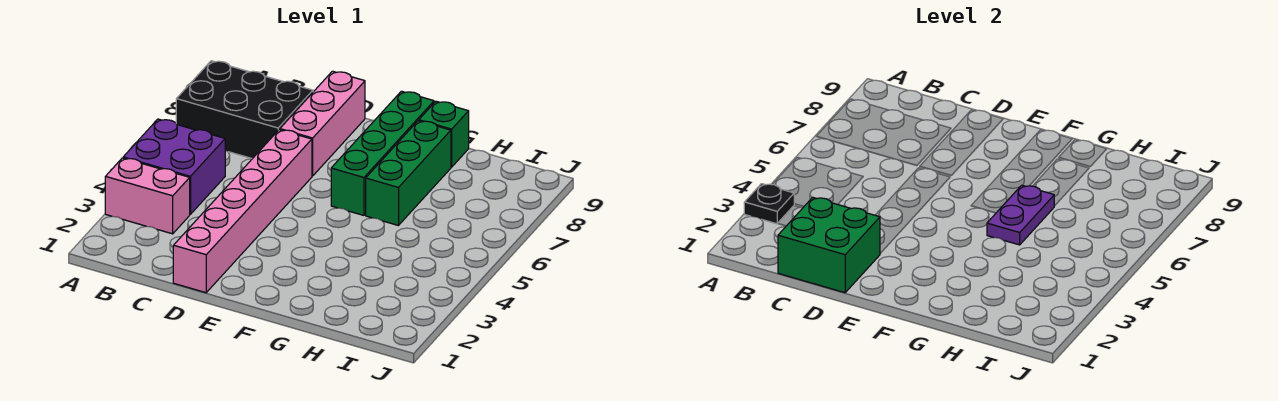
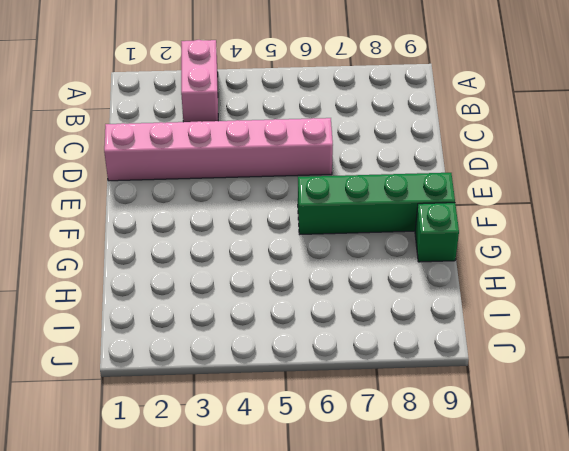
none -> purple brick A4:B5 level 1
none -> black brick A7:C8 level 1

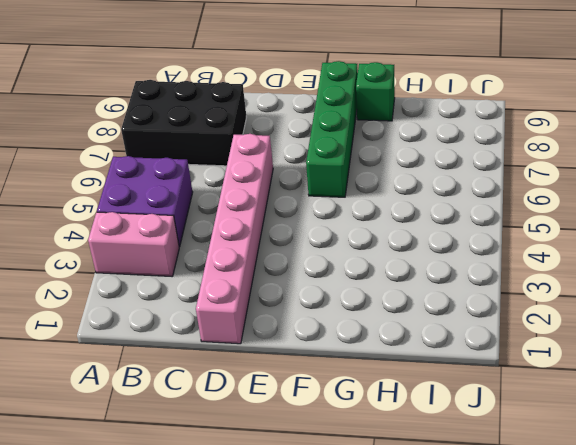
none -> pink brick D7:D9 level 1
none -> green brick G6:G8 level 1

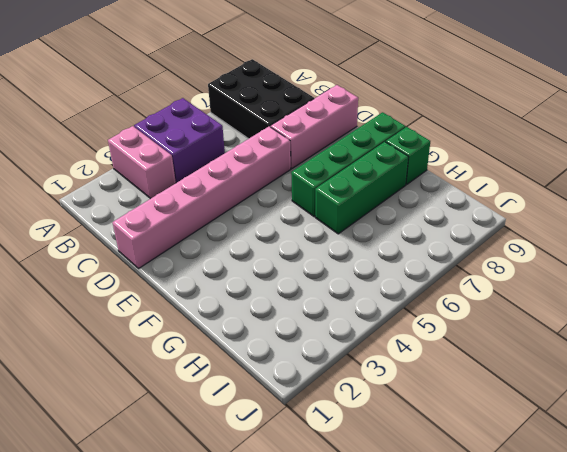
none -> black plate A3 level 2
none -> green brick C1:D2 level 2

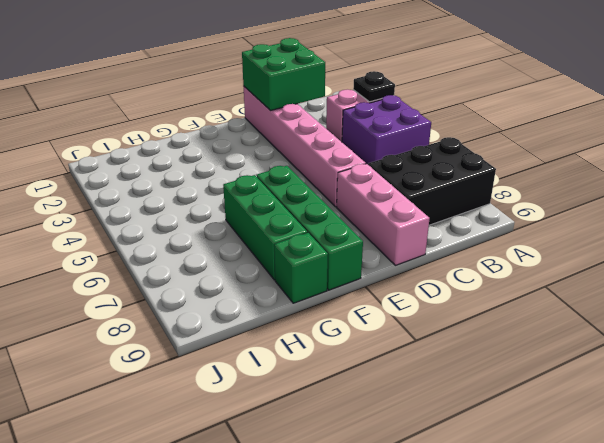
none -> purple plate G5:G6 level 2

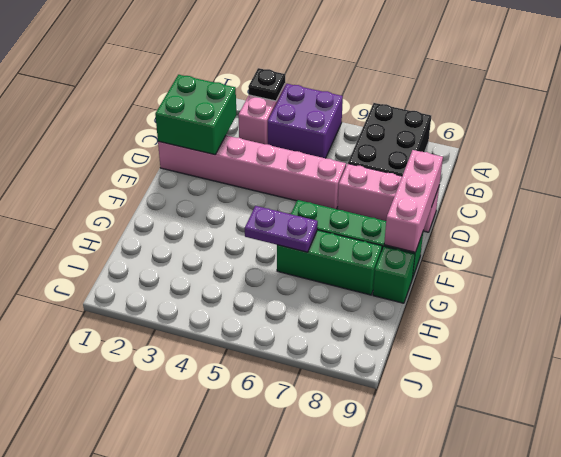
pink brick D9:F9 level 2 -> none

